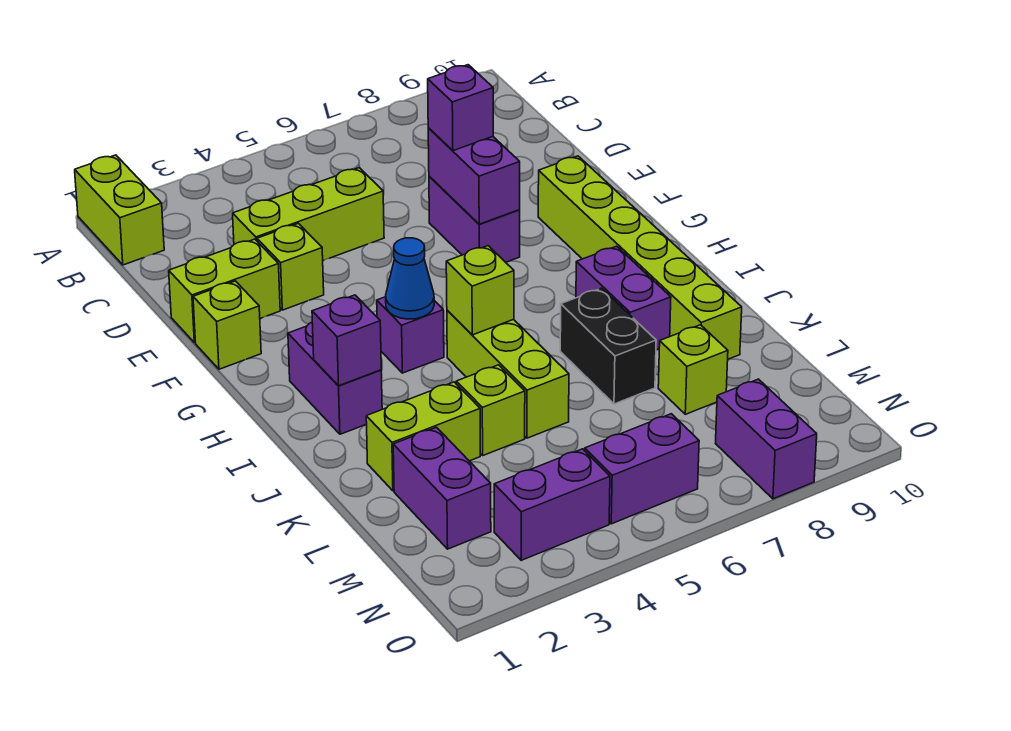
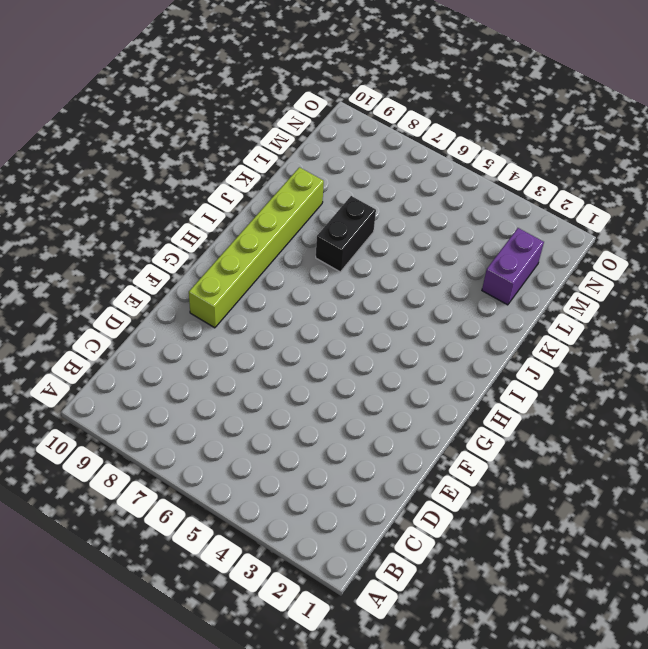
none -> lime brick A1:B1 level 1
none -> lime brick D3:D5 level 1
none -> lime brick E1:E2 level 1

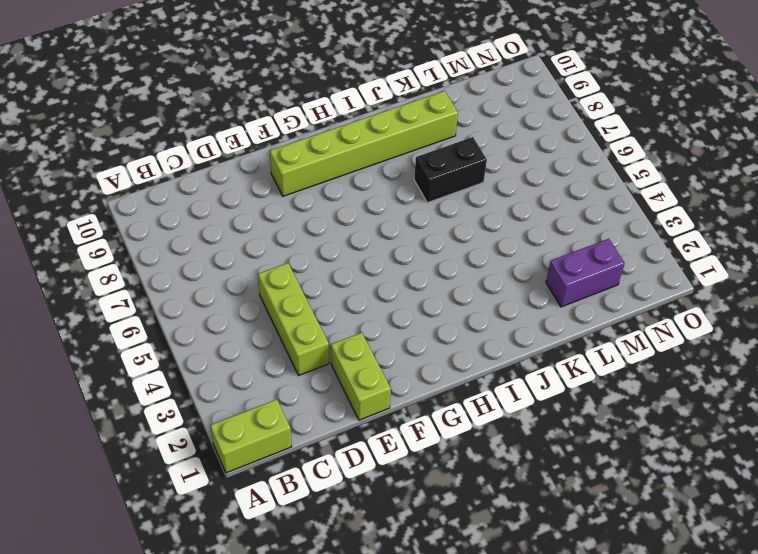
none -> lime brick E3 level 1
none -> purple brick E7:F7 level 1
none -> lime brick F1 level 1

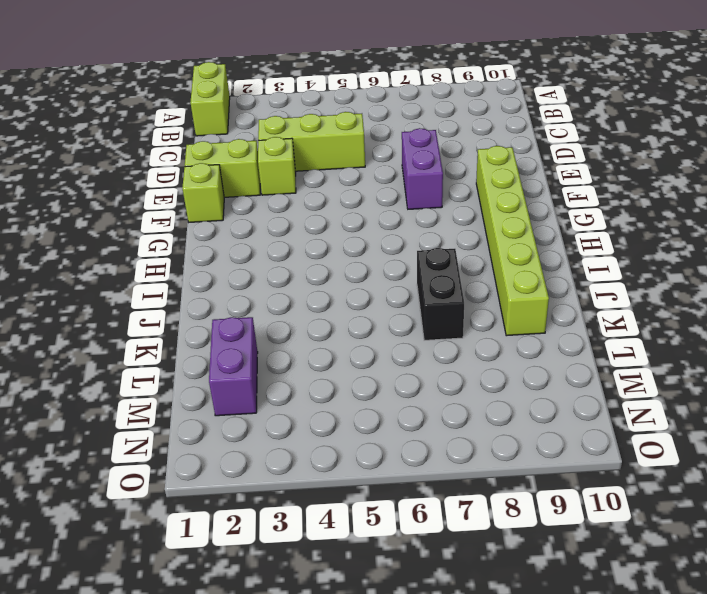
none -> purple brick H2:I2 level 1
none -> purple brick H4 level 1
none -> lime brick I5:K5 level 1

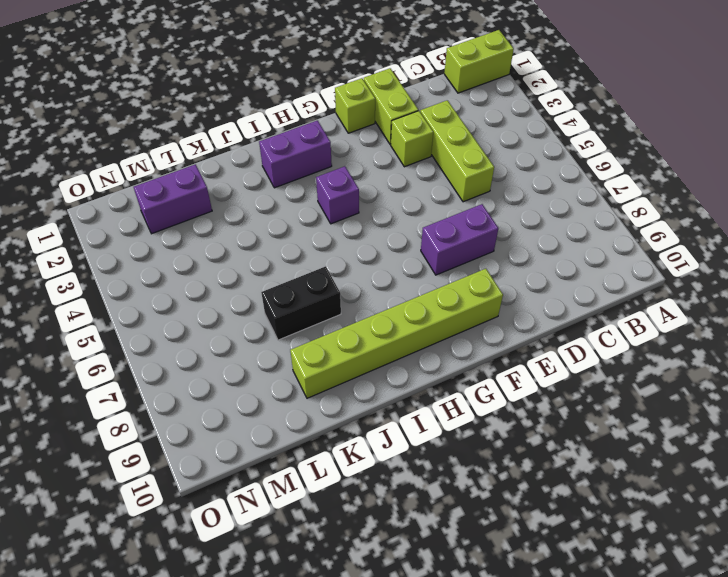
none -> lime brick I5:K5 level 1
none -> purple brick I8:J8 level 1
none -> lime brick K2:K3 level 1

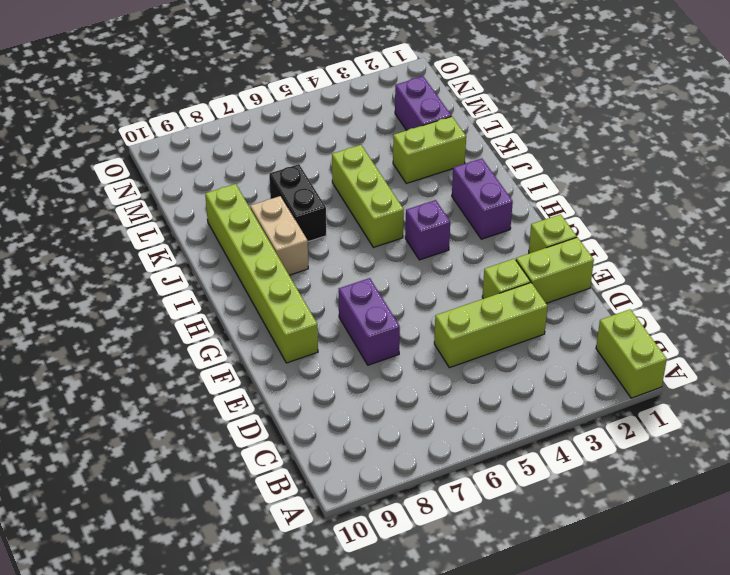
tan brick I8:J8 level 1 -> purple brick I8:J8 level 1
none -> lime brick K4 level 1
none -> lime brick L8 level 1
none -> purple brick N3:N4 level 1

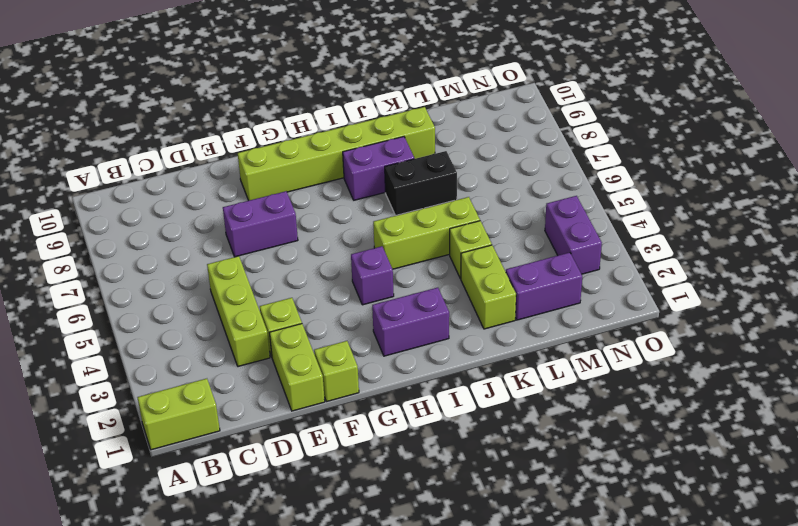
none -> lime brick L8 level 1
none -> purple brick N5:N6 level 1
none -> purple brick N8:O8 level 1

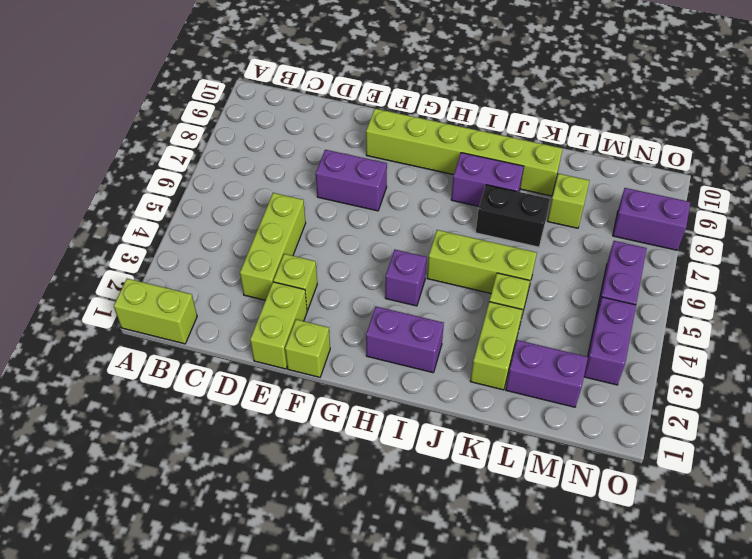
none -> purple brick E7:F7 level 2
none -> blue cone H4 level 2
none -> purple brick I2 level 2

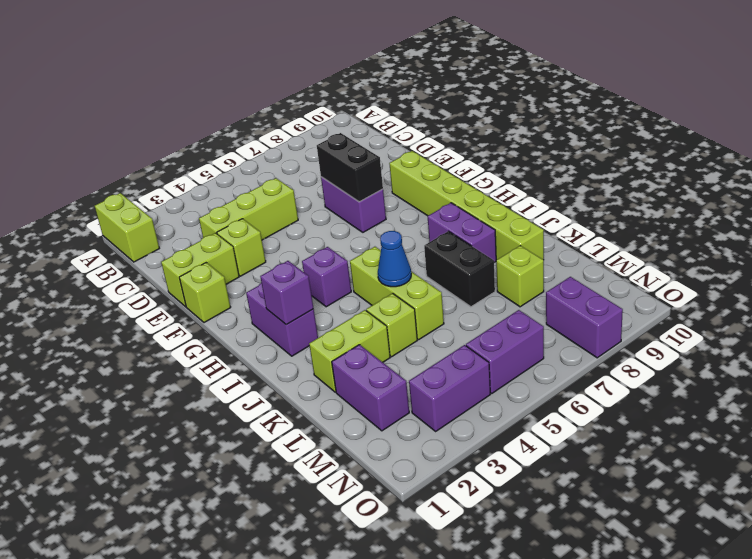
black brick E7:F7 level 2 -> purple brick E7:F7 level 2
blue cone J5 level 2 -> blue cone H4 level 2
none -> lime brick I5 level 2
none -> purple brick E7 level 3

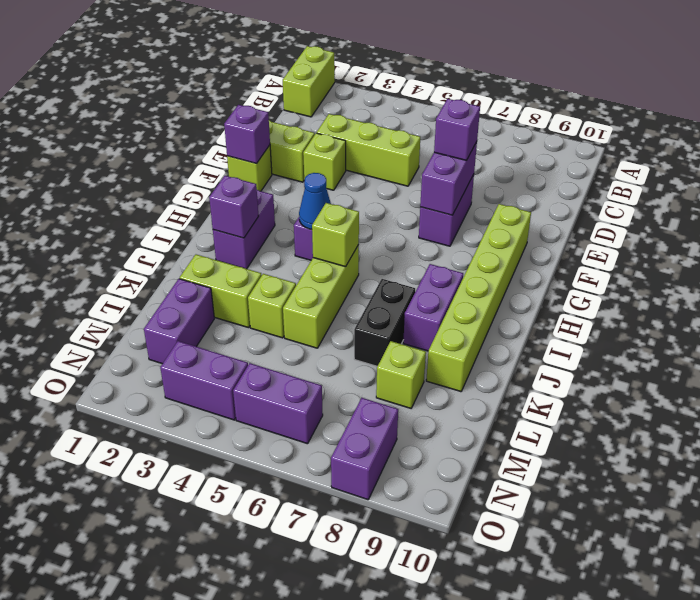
purple brick F1 level 2 -> none

